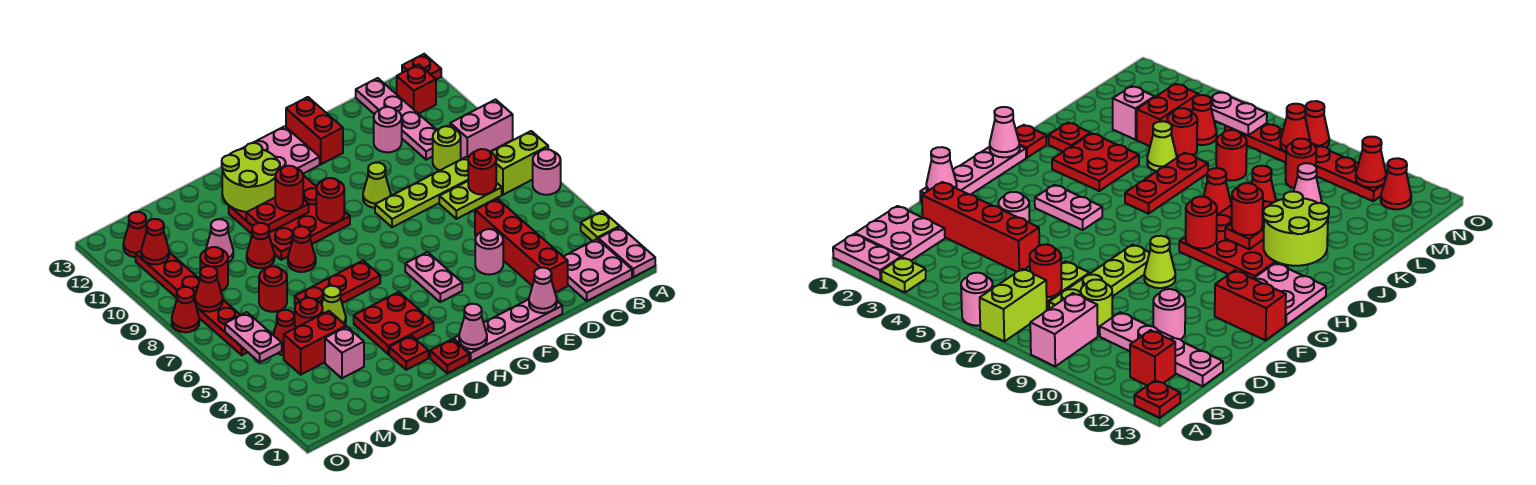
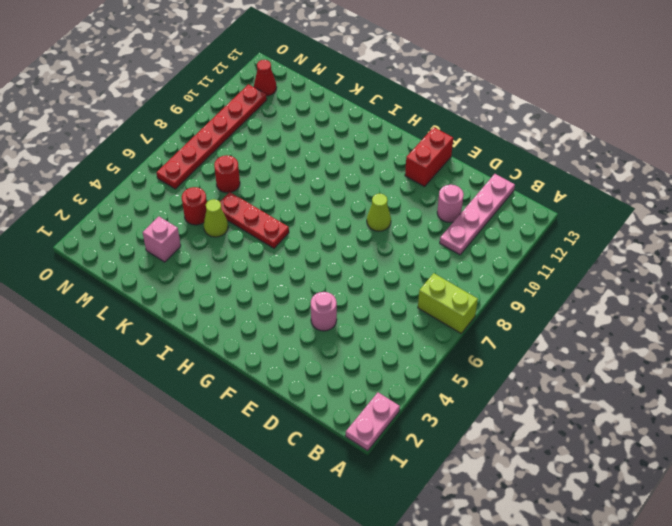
none -> lime plate A3 level 1
none -> pink round brick A6 level 1
none -> pink brick A9:B9 level 1
none -> red plate A13 level 1

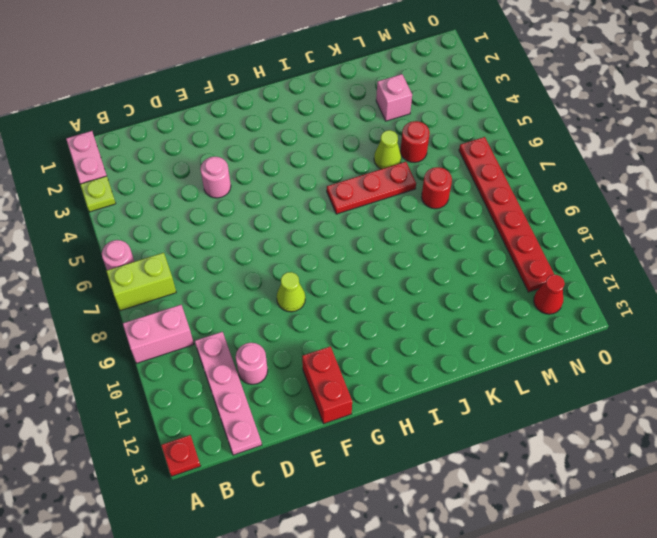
none -> pink plate B1:C2 level 1
none -> red brick B12 level 1
none -> lime plate C7:D7 level 1
none -> lime plate C8:F8 level 1

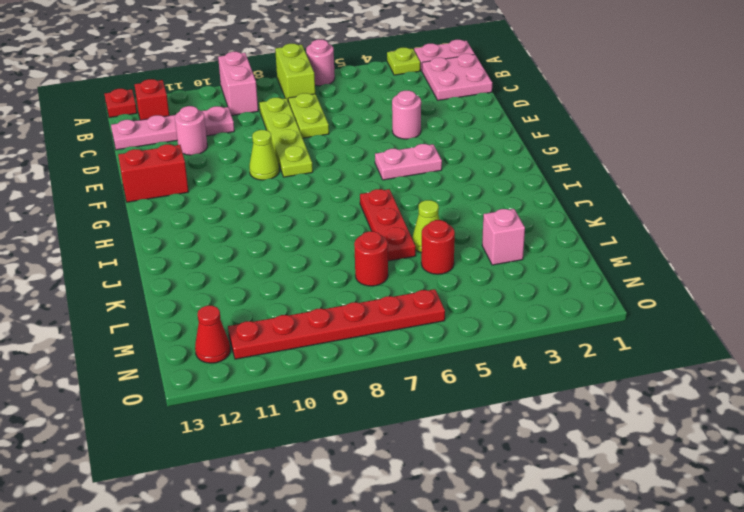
none -> lime round brick C9 level 1
none -> red brick D2:D5 level 1
none -> pink plate E1:H1 level 1
none -> pink plate G12:H13 level 1

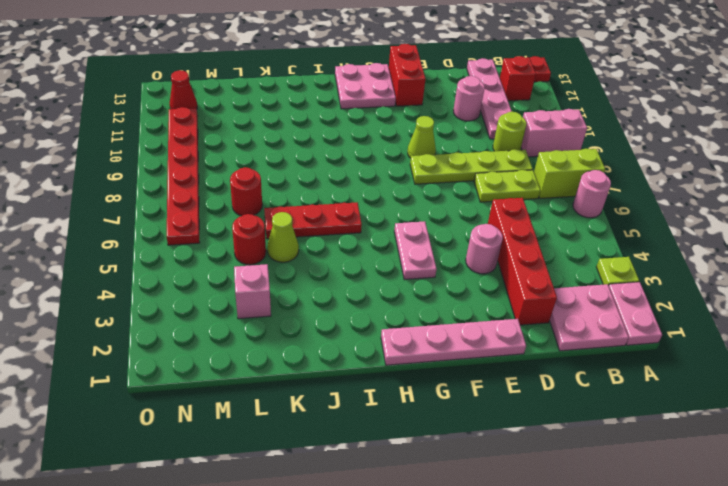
none -> red plate H9:J11 level 1
none -> red plate I1 level 1
none -> red plate I3:J4 level 1
none -> red plate J2 level 1

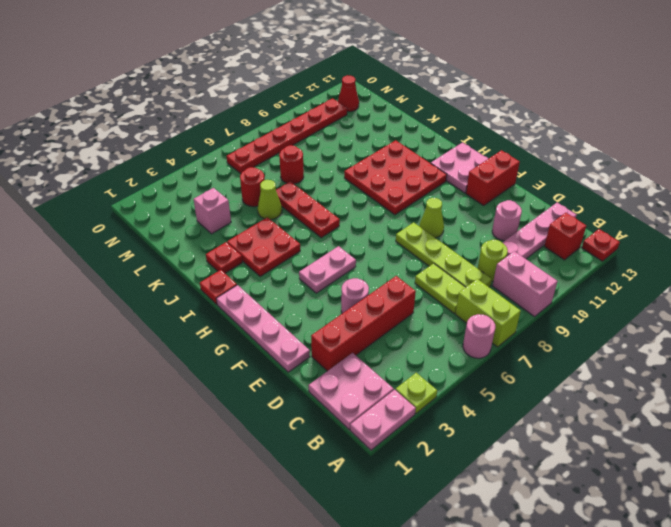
none -> red cone J8 level 1
none -> red cone K9 level 1
none -> red brick L4:M4 level 1
none -> pink cone L10 level 1

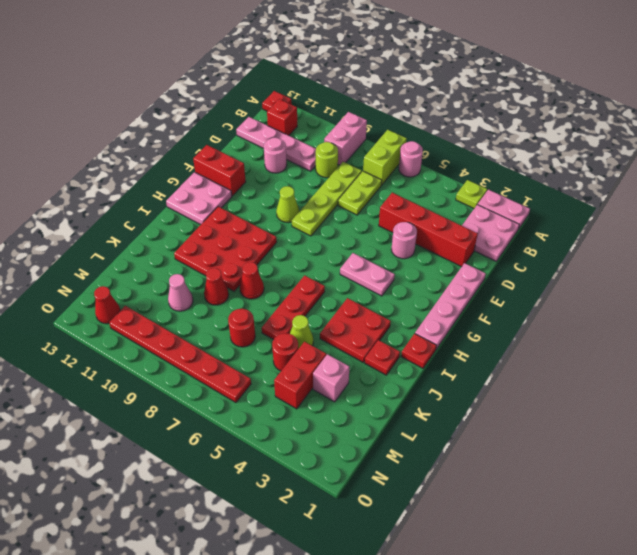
none -> red cone M5 level 1
none -> red round brick M9 level 1
none -> red cone O8 level 1
none -> red round brick C7 level 2

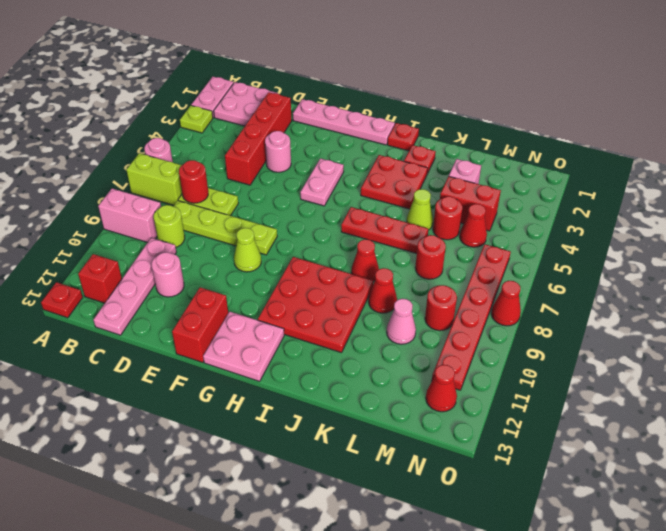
none -> pink cone E1 level 2
none -> pink cone H1 level 2
none -> red round brick H9 level 2
none -> red plate I10:J10 level 2

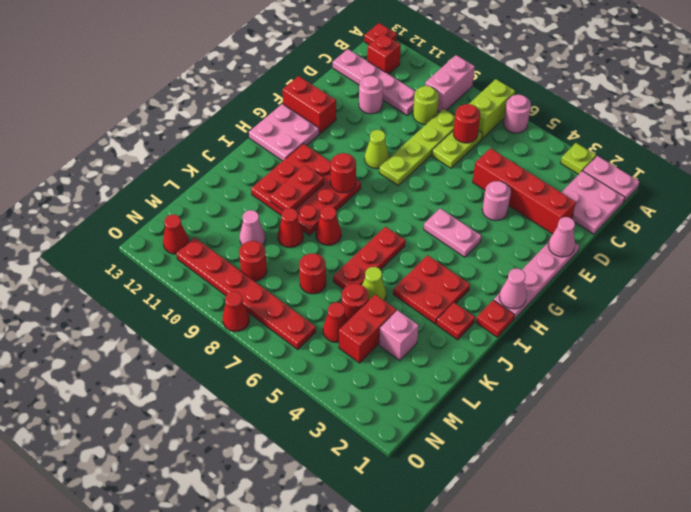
none -> lime round brick I11:J12 level 2
none -> pink plate N5:N6 level 2
none -> red cone N8 level 2
none -> red cone N11 level 2

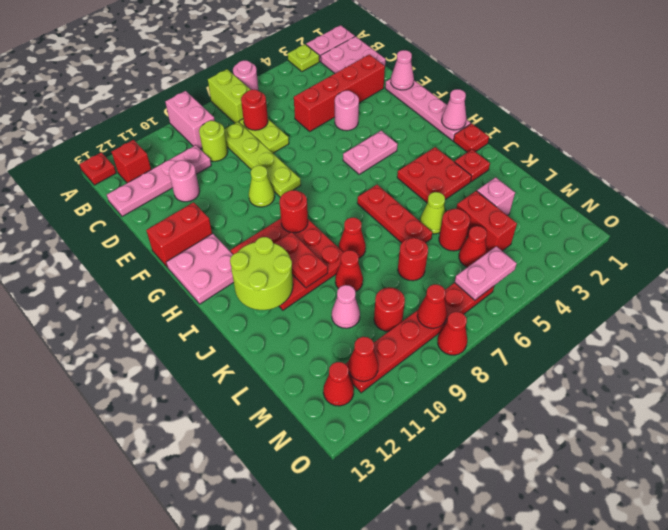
none -> red round brick I10 level 3

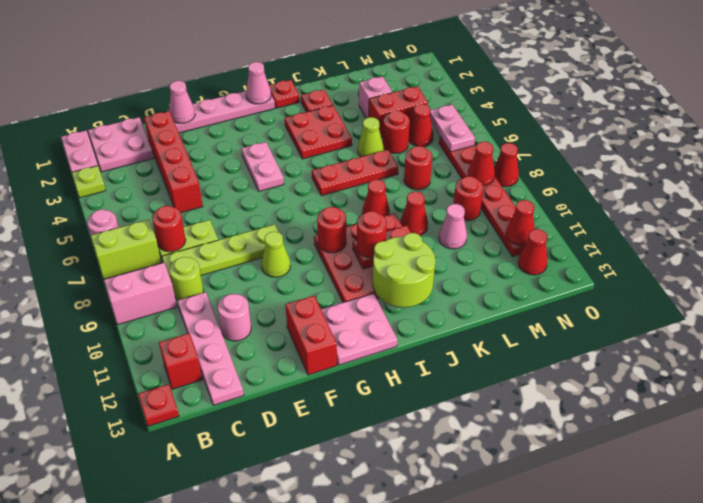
none -> pink round brick E4 level 1

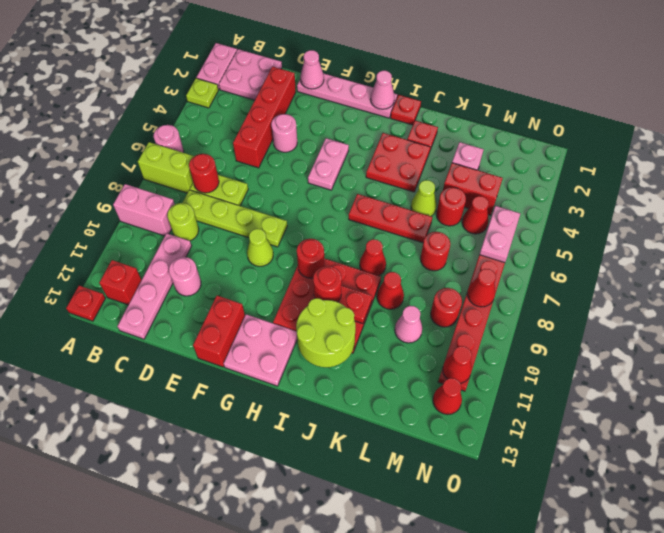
none -> red cone O8 level 1

